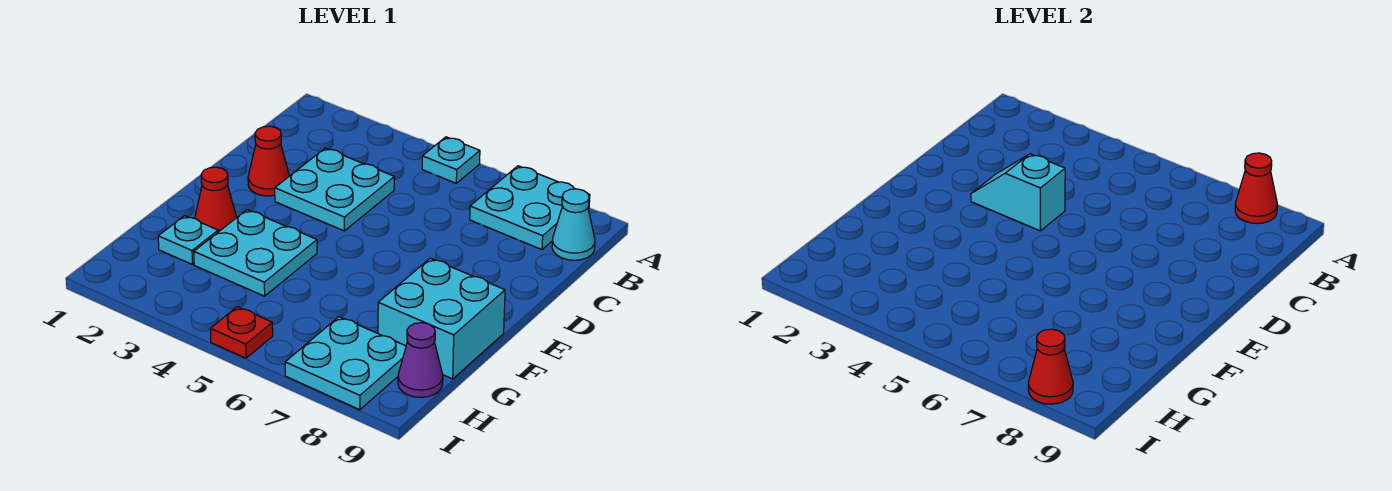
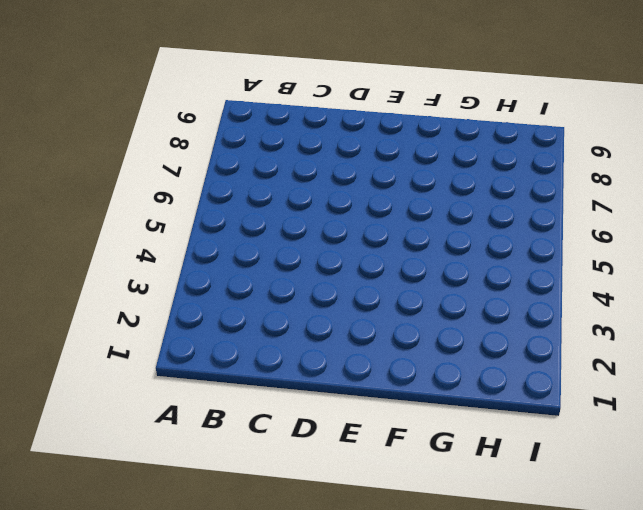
none -> cyan plate A5 level 1
none -> cyan plate A7:B8 level 1
none -> cyan cone B9 level 1

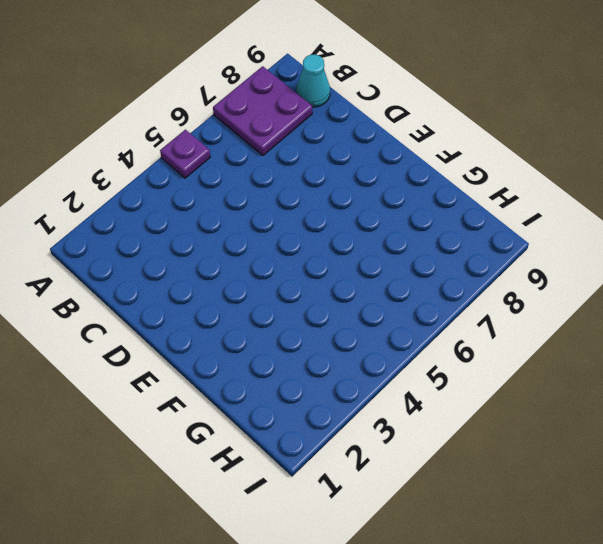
purple plate A5 level 1 -> cyan plate A5 level 1
purple plate A7:B8 level 1 -> cyan plate A7:B8 level 1
none -> cyan plate C3:D4 level 1
none -> red cone D2 level 1
none -> red cone F2 level 1

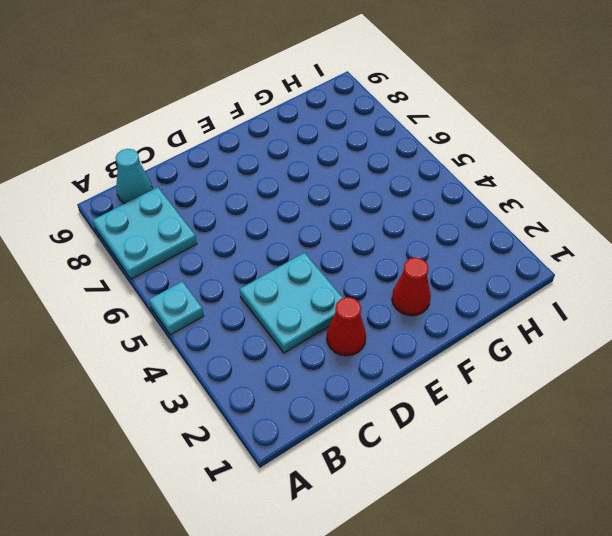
none -> cyan plate F3:G4 level 1
none -> cyan brick F8:G9 level 1
none -> cyan plate G2 level 1

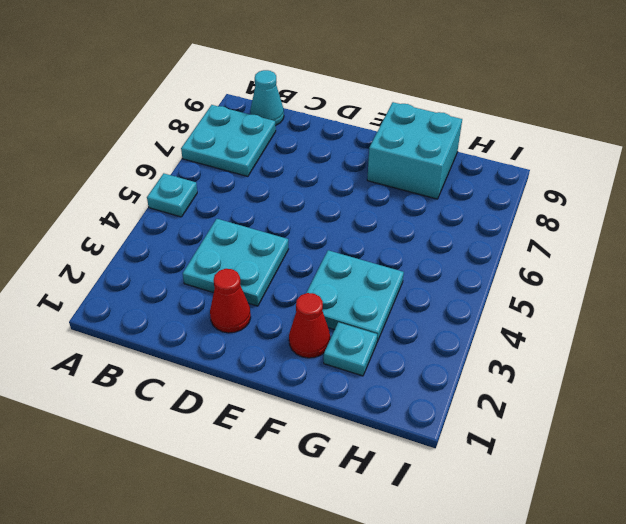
none -> cyan plate H7:I8 level 1
none -> purple cone H9 level 1
none -> red plate I5 level 1

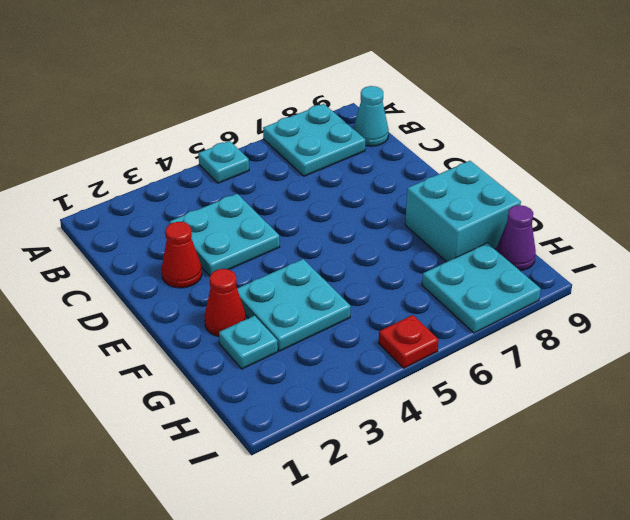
none -> red cone A8 level 2
none -> cyan slope D3:D4 level 2 top 4
none -> red cone I8 level 2

